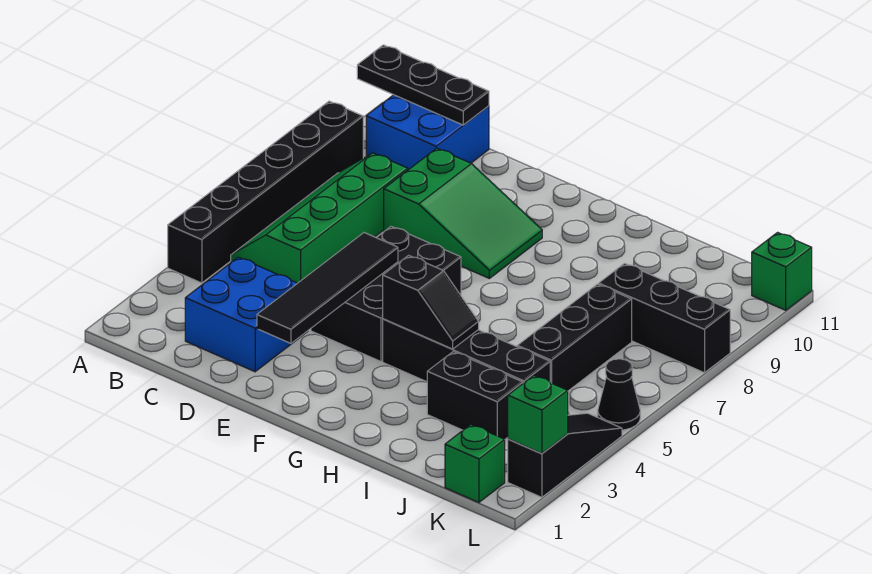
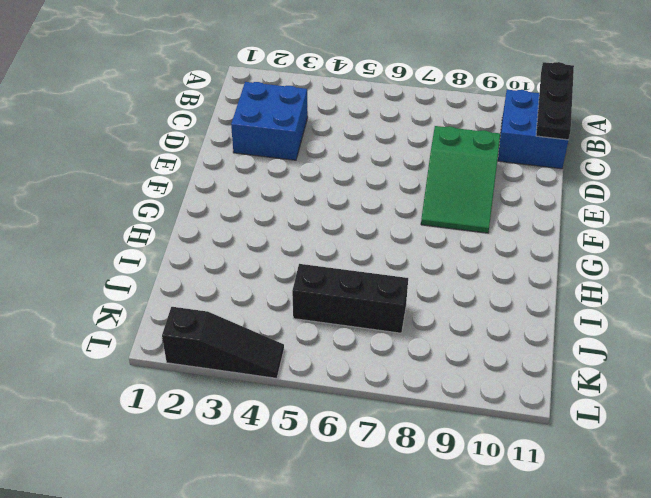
none -> black brick A4:A9 level 1
none -> green slope B5:C8 level 1 top C
none -> black brick E4:F6 level 1

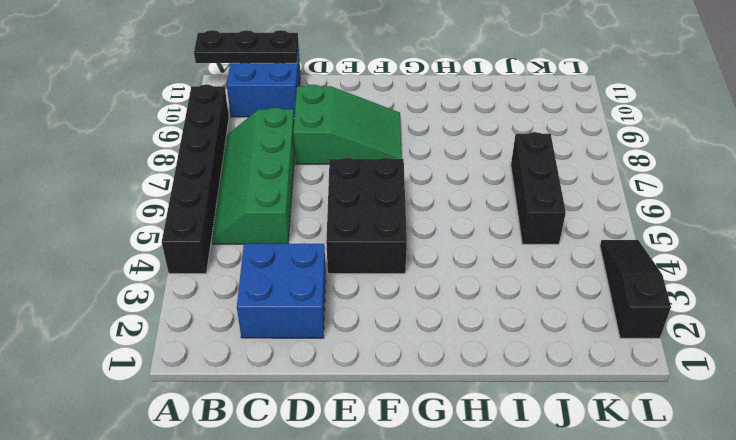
none -> black brick G4:J4 level 1
none -> black brick I3:J3 level 1
none -> black brick J8:L8 level 1

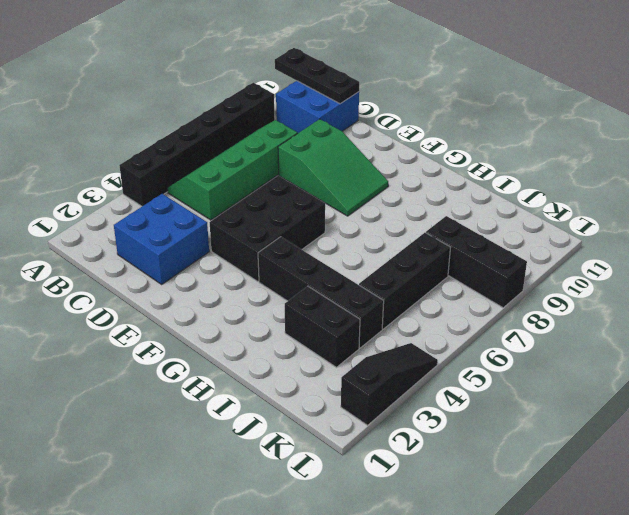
none -> green brick K1 level 1
none -> black cone L5 level 1
none -> green brick L11 level 1

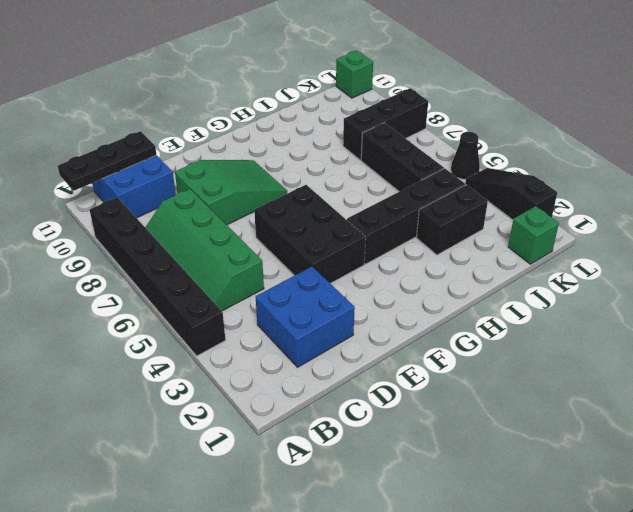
none -> black tile E2:E5 level 2
none -> black slope G4:H4 level 2 top G
none -> green brick L2 level 2

